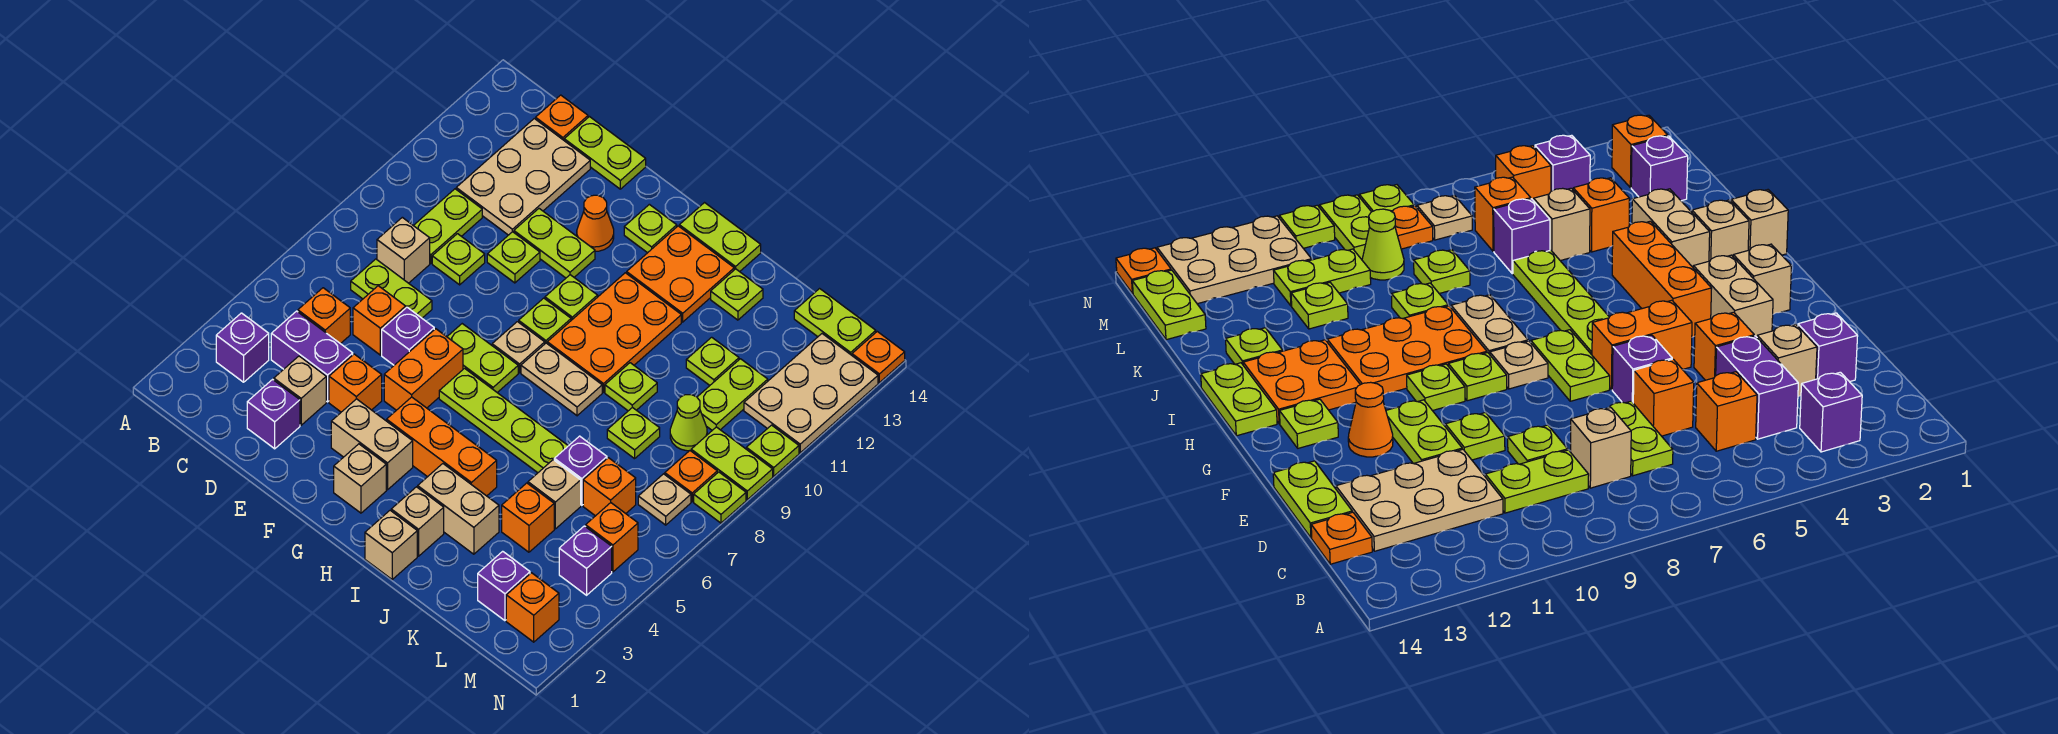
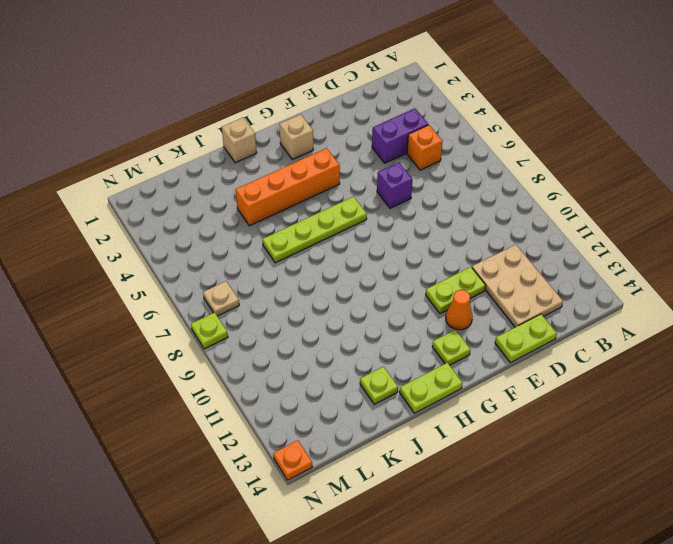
orange brick G4:J4 level 1 -> orange brick G4:I4 level 1
none -> purple brick B3 level 1
none -> lime plate C7:D7 level 1
none -> tan brick C8 level 1
none -> lime plate C9:C10 level 1

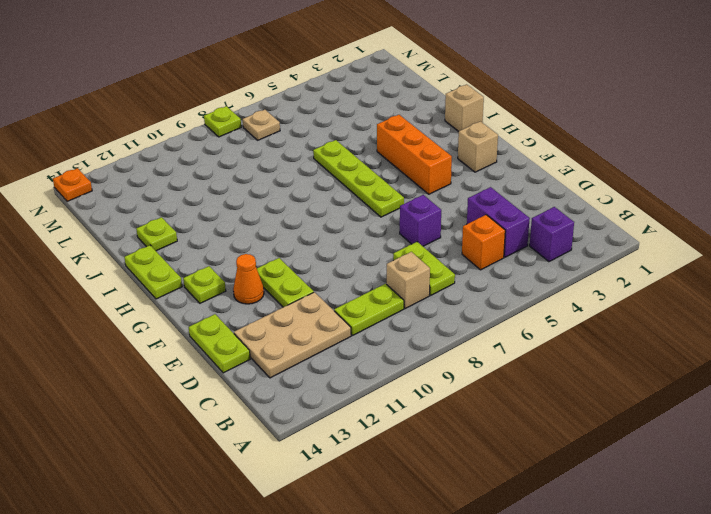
none -> orange plate C14 level 1
none -> purple brick D2 level 1
none -> tan brick D3 level 1
none -> orange brick D6 level 1

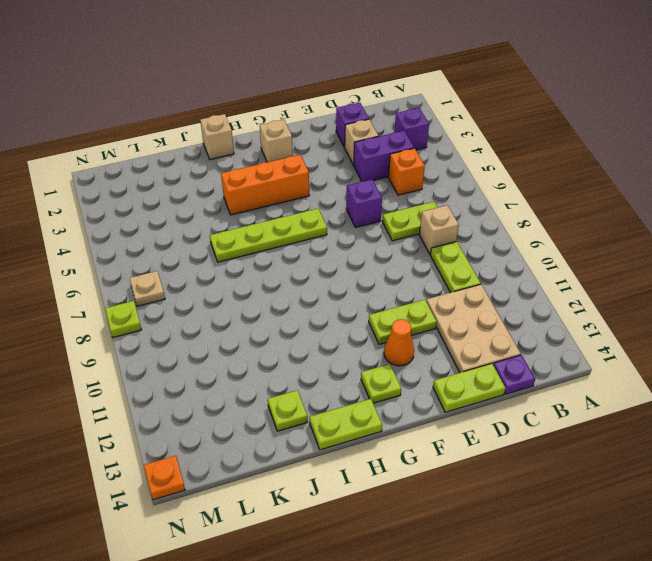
purple plate C14 level 1 -> orange plate C14 level 1
none -> orange brick D6 level 1
none -> lime plate D9 level 1
none -> orange brick E4 level 1
none -> lime plate E10 level 1

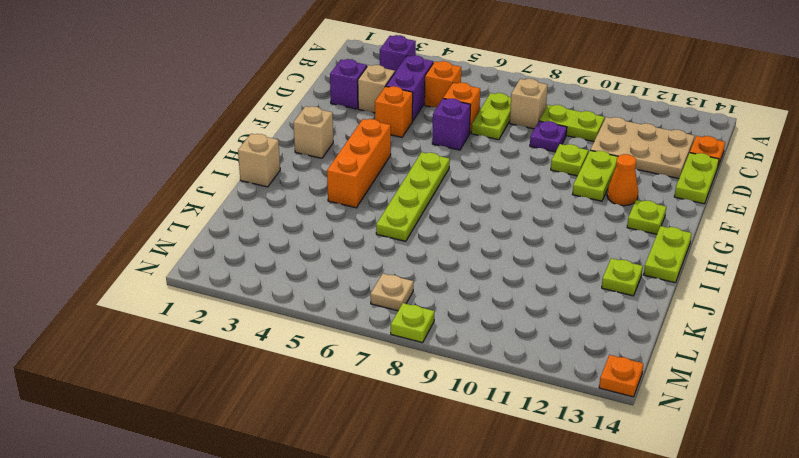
purple plate D9 level 1 -> lime plate D9 level 1
none -> tan brick F3:G3 level 1
none -> orange brick F5:F6 level 1
none -> lime plate F7:G7 level 1
none -> tan plate G8 level 1

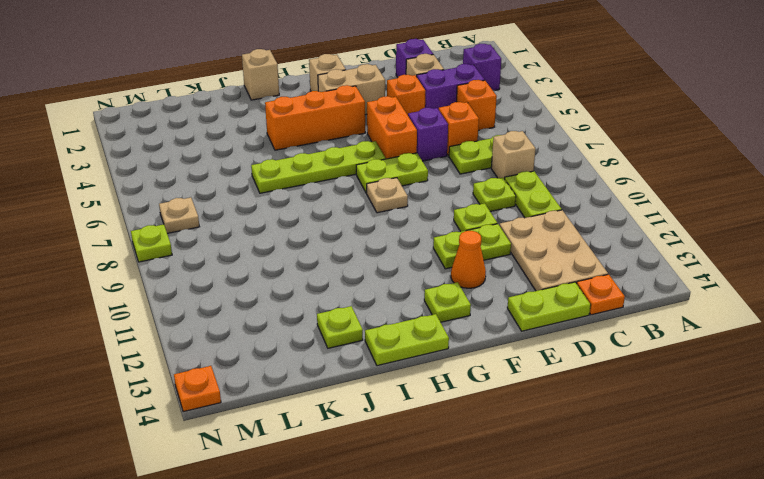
none -> lime plate G9 level 1
none -> lime plate G10 level 1
none -> tan plate H8:I8 level 1
none -> orange plate H9:I11 level 1

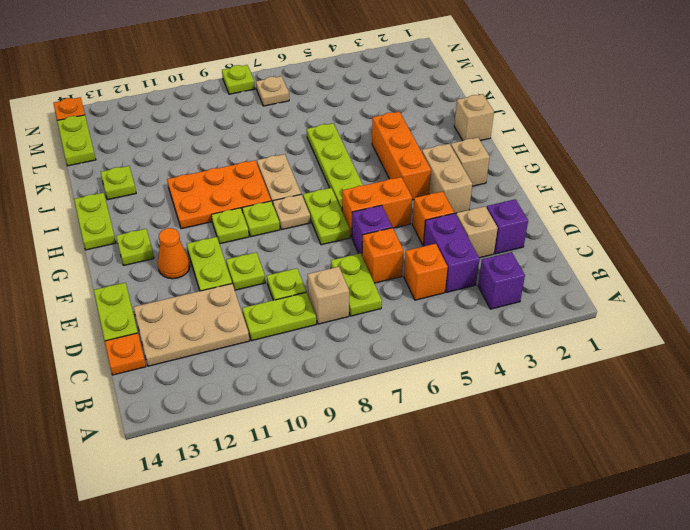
none -> orange plate H12:I13 level 1
none -> tan brick I2 level 1
none -> tan brick I3:J3 level 1
none -> lime plate J9 level 1

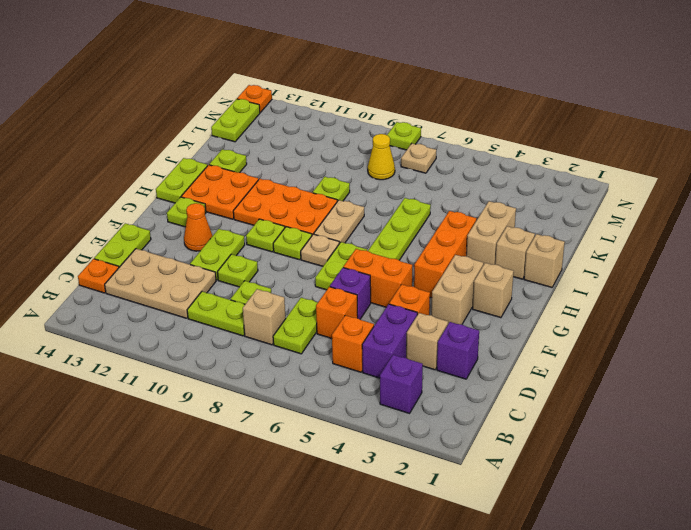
yellow cone L8 level 1 -> none
none -> orange brick K4 level 1
none -> tan brick K5 level 1
none -> purple brick K6 level 1
none -> lime plate K8 level 1

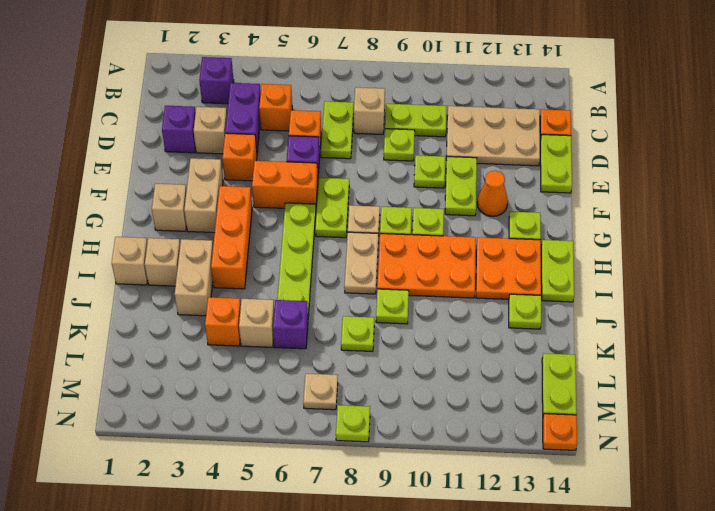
none -> lime plate K11 level 1
none -> purple brick L2 level 1
none -> orange brick L6 level 1
none -> lime cone L9 level 1

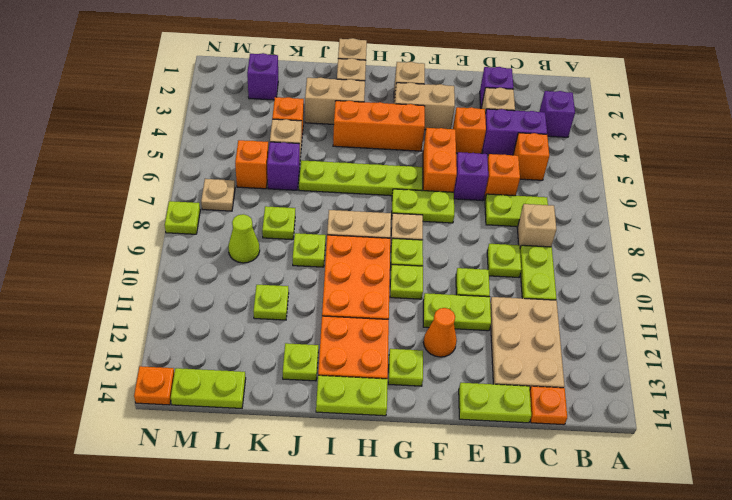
none -> lime plate L10:L11 level 1
none -> orange brick M2 level 1
none -> purple brick M4 level 1
none -> orange brick M5 level 1

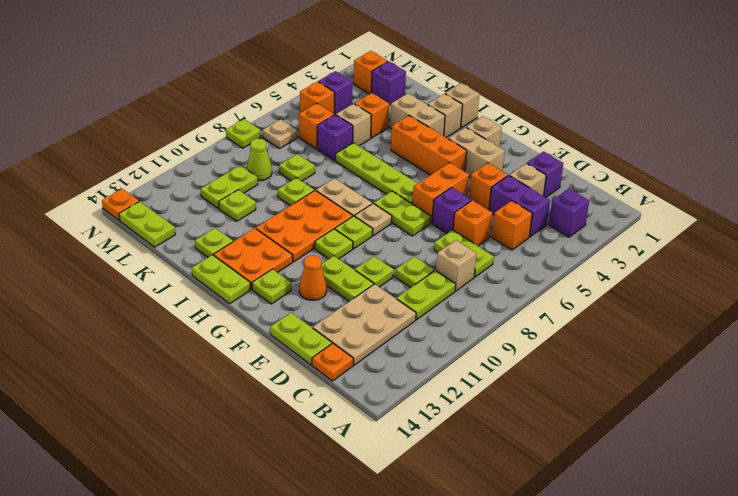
none -> orange plate M8 level 1
none -> lime plate M9:N9 level 1
none -> tan plate M11:N13 level 1
none -> lime plate N10 level 1

